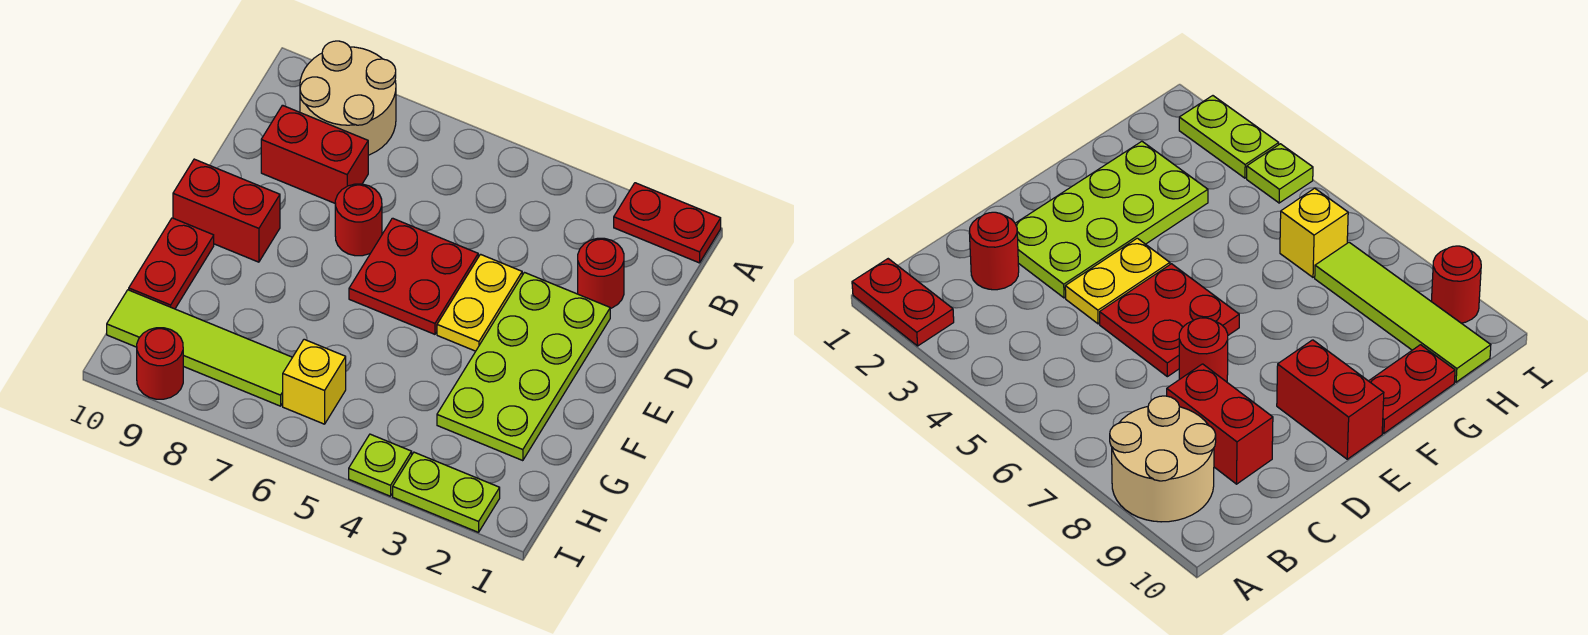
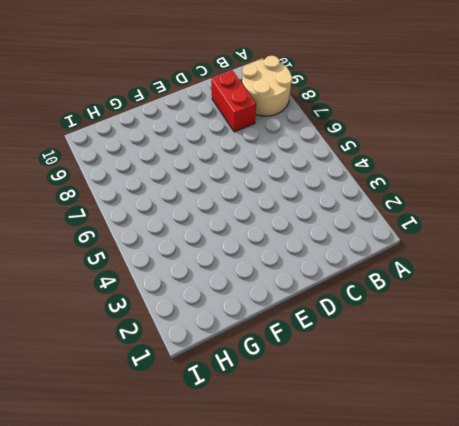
none -> red plate A1:A2 level 1
none -> red round brick C2 level 1
none -> lime plate D2:G3 level 1

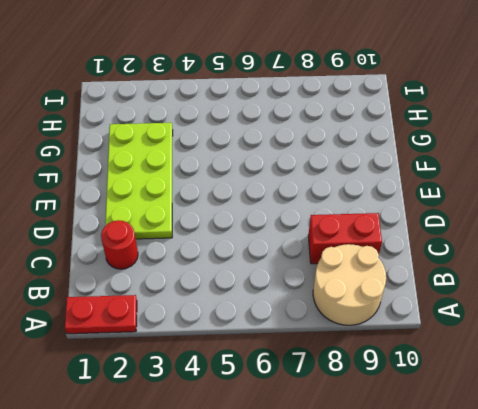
none -> yellow plate D4:E4 level 1
none -> red plate D5:E6 level 1
none -> red round brick D7 level 1

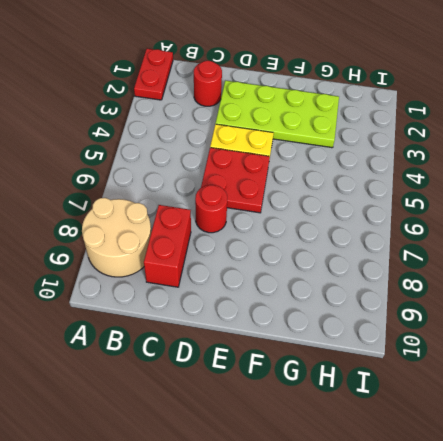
none -> red brick E9:E10 level 1
none -> red plate F10:G10 level 1
none -> yellow brick H6 level 1

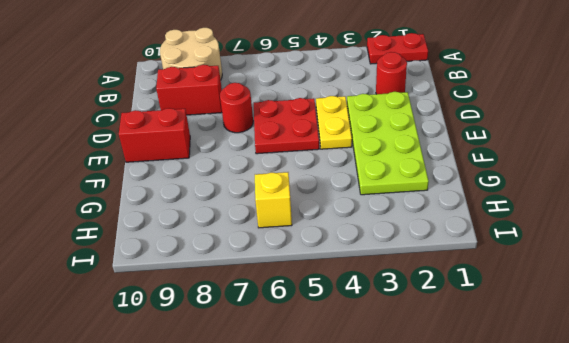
none -> red plate F10:G10 level 1
none -> lime tile H7:H10 level 1
none -> lime plate I2:I3 level 1

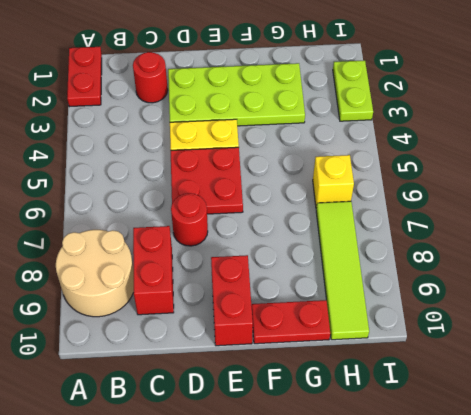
none -> lime plate I4 level 1
none -> red round brick I9 level 1

